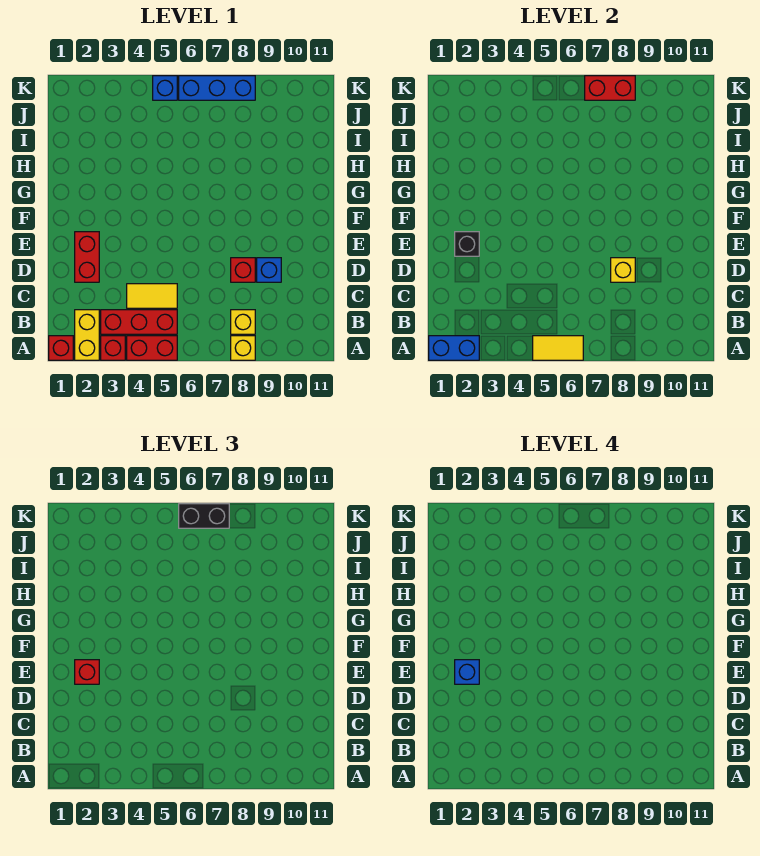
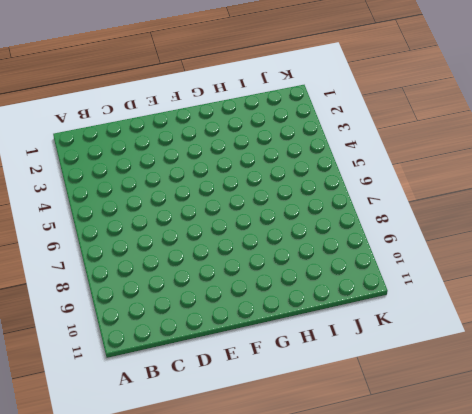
none -> red brick A1 level 1
none -> yellow brick A2:B2 level 1
none -> red brick A3 level 1

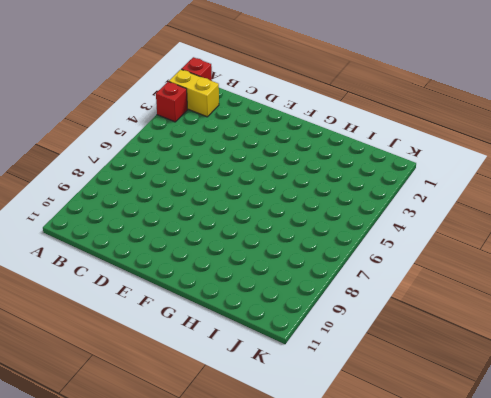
none -> red brick A4:A5 level 1
none -> yellow brick A8 level 1
none -> red brick B3:B5 level 1

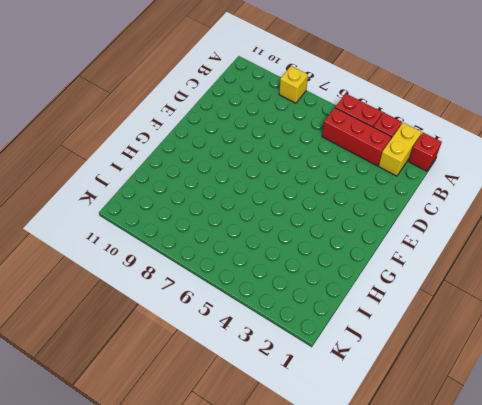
none -> yellow brick B8 level 1
none -> yellow tile C4:C5 level 1
none -> red brick D2:E2 level 1

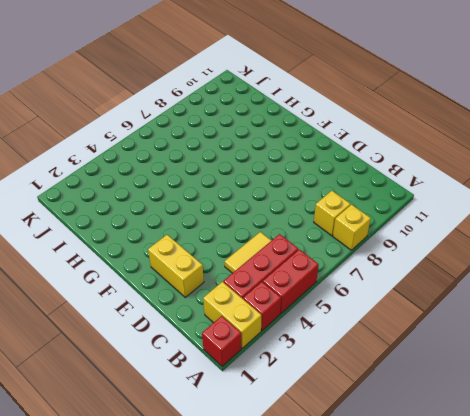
yellow brick D2:E2 level 1 -> red brick D2:E2 level 1
none -> red brick D8 level 1
none -> blue brick D9 level 1
none -> blue brick K5 level 1

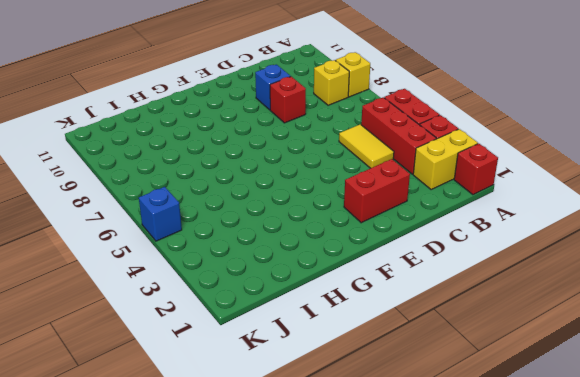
none -> blue brick K6:K8 level 1
none -> blue brick A1:A2 level 2
none -> yellow tile A5:A6 level 2

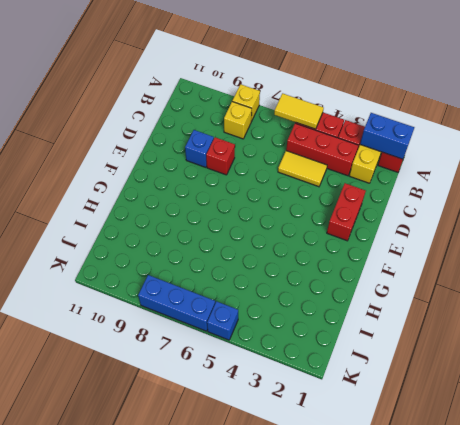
none -> yellow brick D8 level 2
none -> black brick E2 level 2
none -> red brick K7:K8 level 2

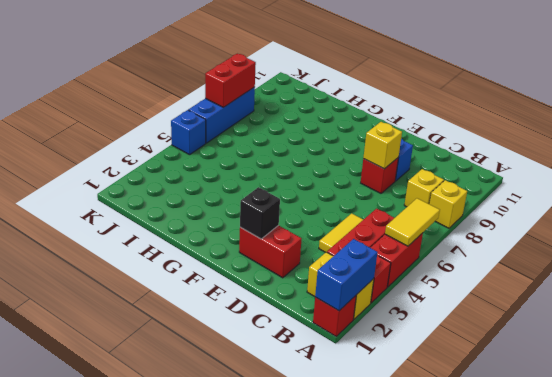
none -> red brick E2 level 3
none -> black brick K6:K7 level 3
none -> blue brick E2 level 4

